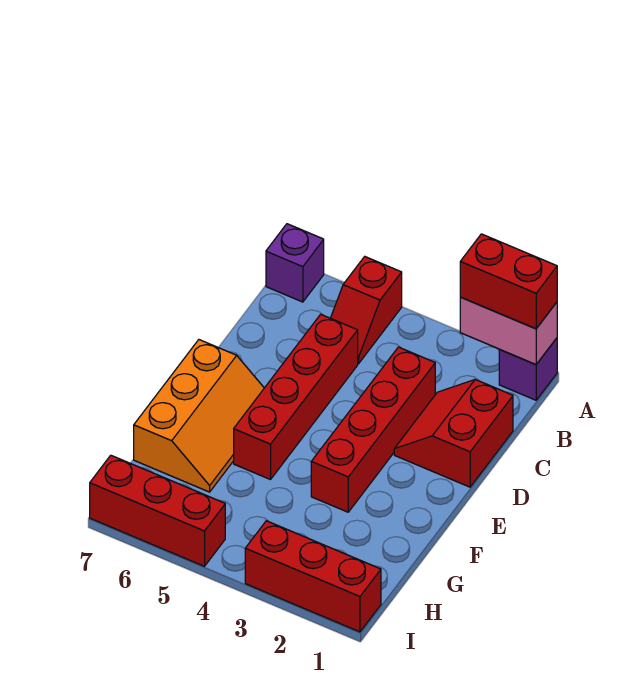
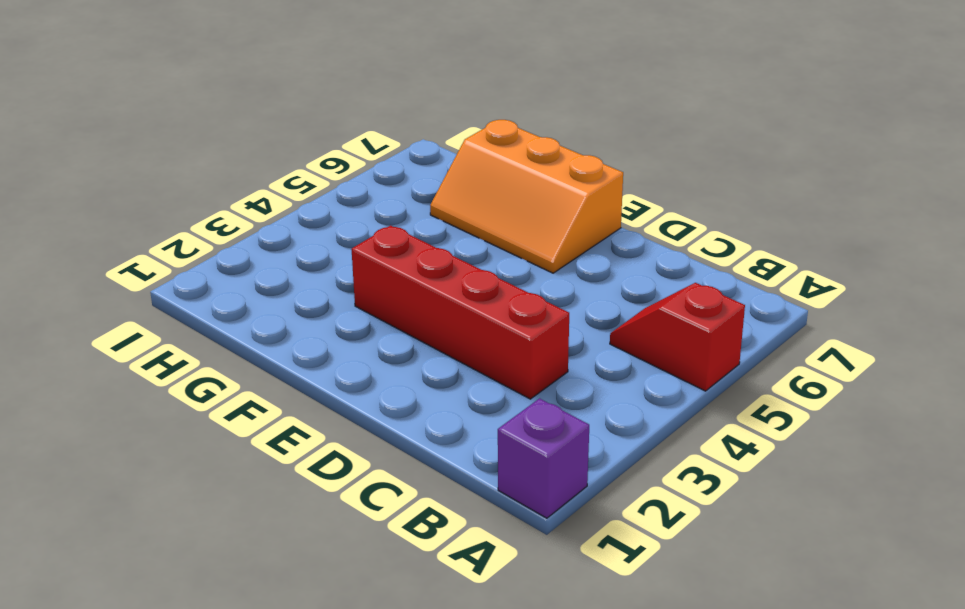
none -> purple brick A7 level 1
none -> red slope C1:D2 level 1 top 1

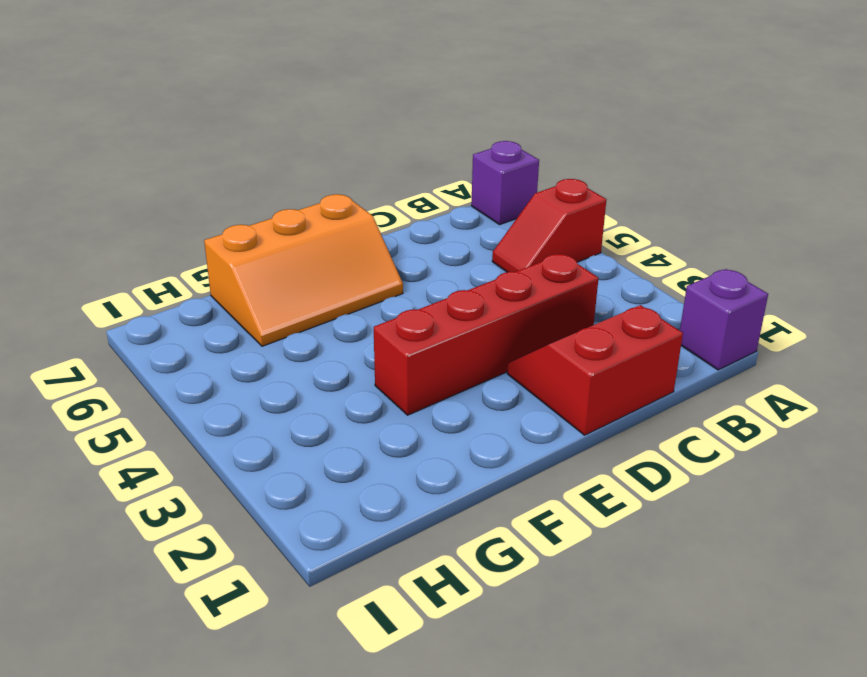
none -> red brick C5:F5 level 1
none -> red brick I1:I3 level 1

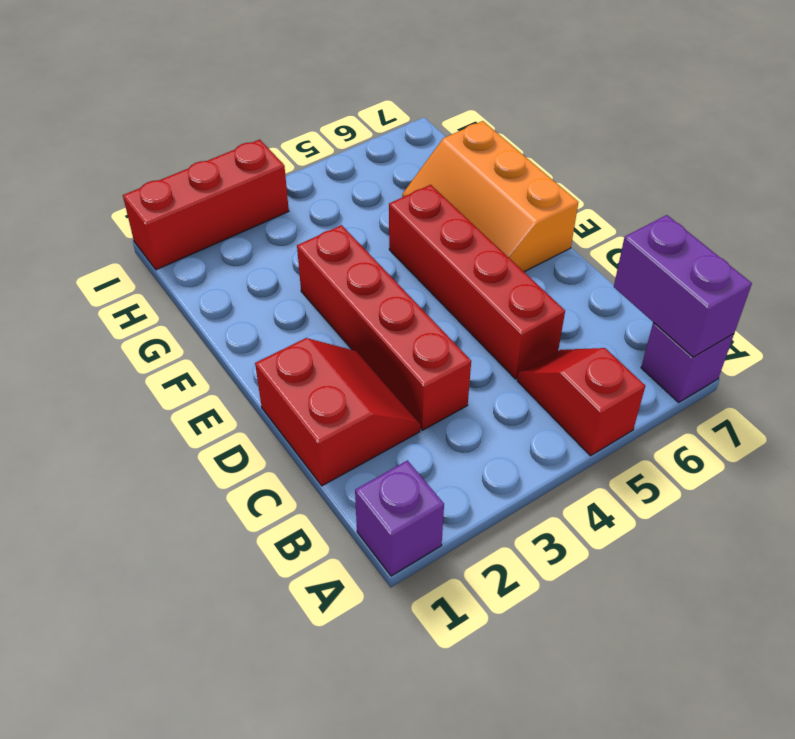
purple brick A7:B7 level 2 -> none
none -> red brick I5:I7 level 1
none -> pink brick A1:A2 level 2

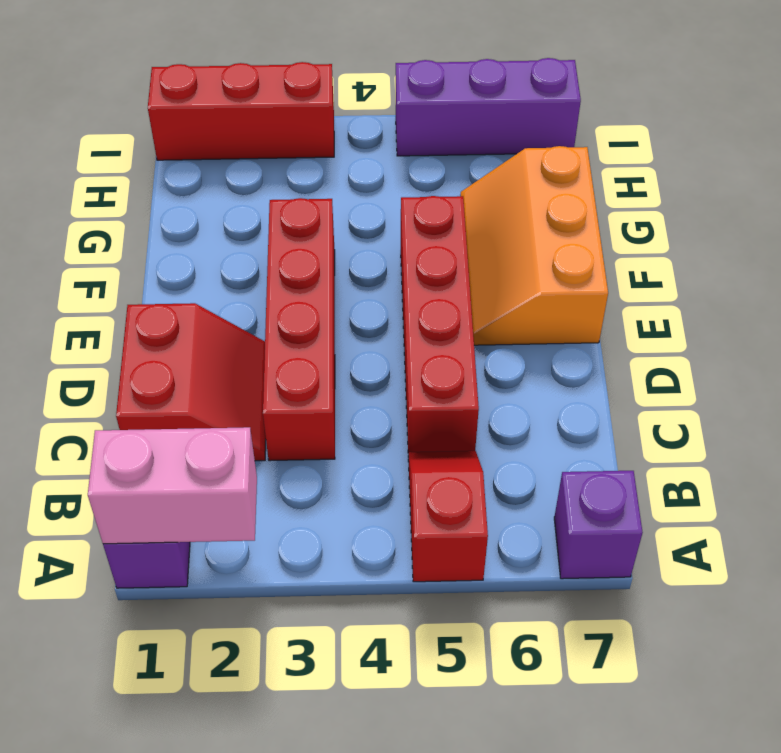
purple brick I5:I7 level 1 -> red brick I5:I7 level 1
none -> red brick A1:A2 level 3

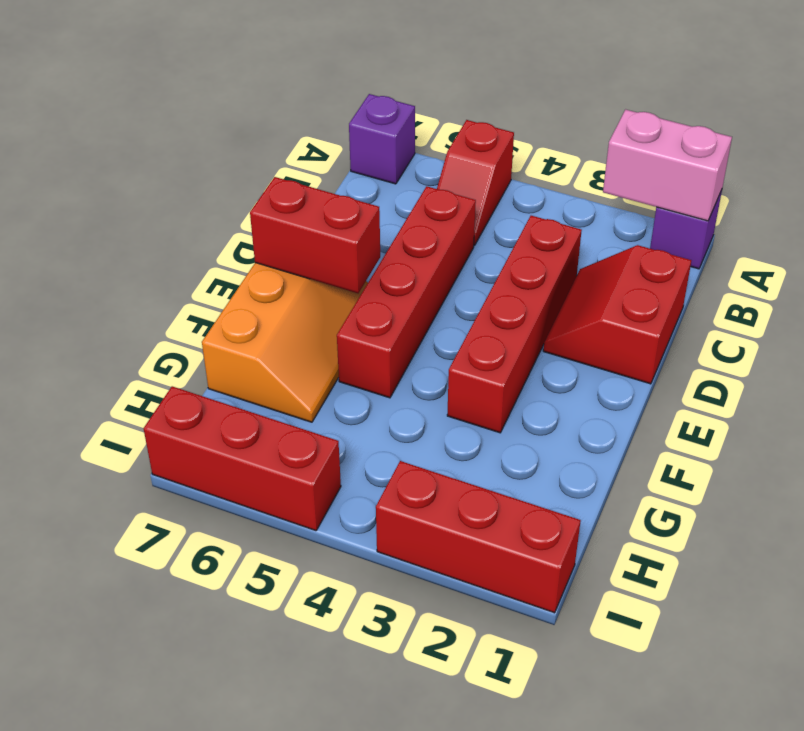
red brick E6:E7 level 2 -> red brick A1:A2 level 3

